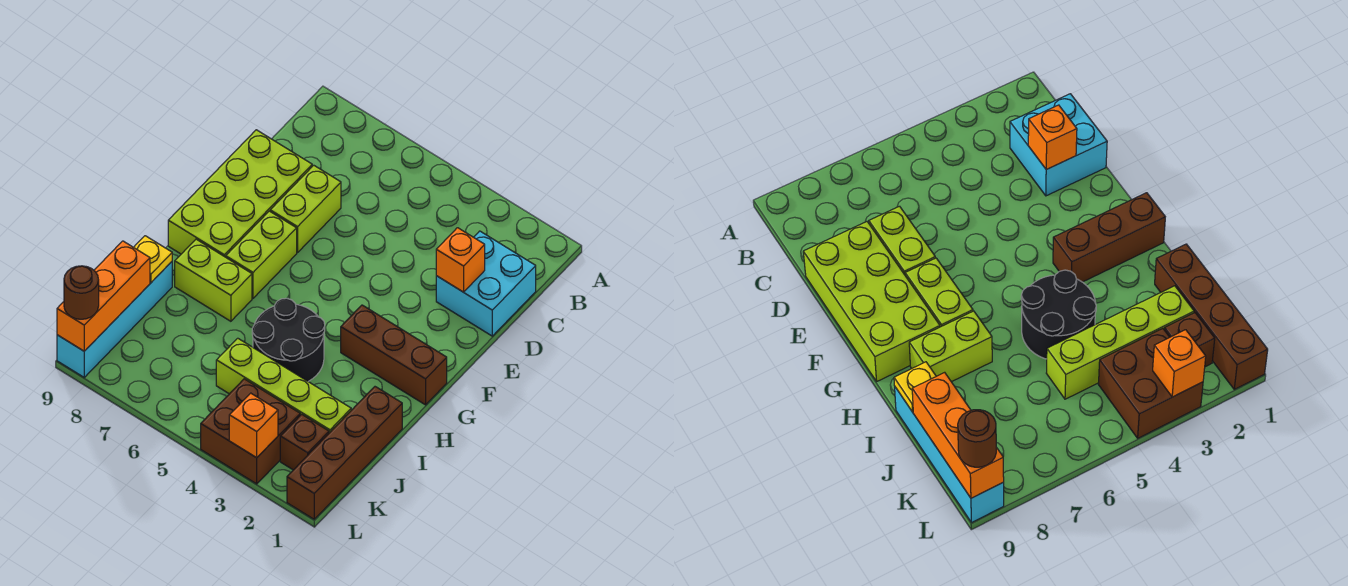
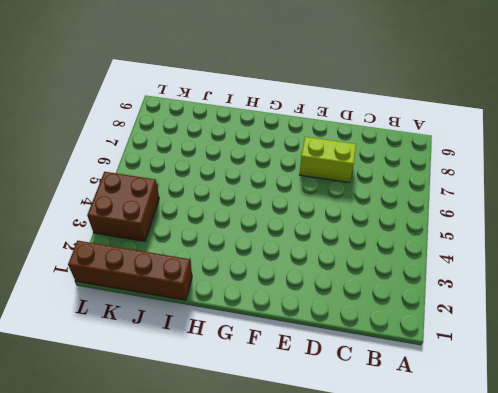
none -> cyan brick C1:D2 level 1
none -> lime brick D8:G9 level 1
none -> lime brick F7:G7 level 1

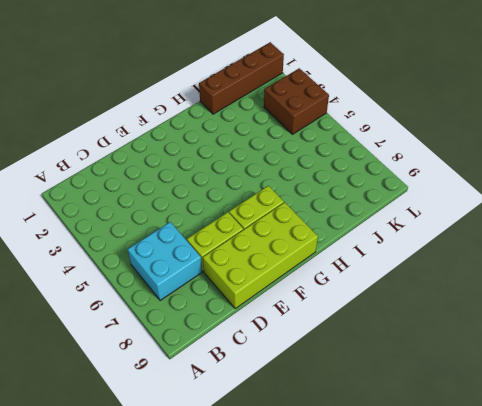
cyan brick B6:C7 level 1 -> cyan brick C1:D2 level 1
none -> brown brick G1:G3 level 1
none -> black round brick H4:I5 level 1
none -> lime brick H7:H8 level 1

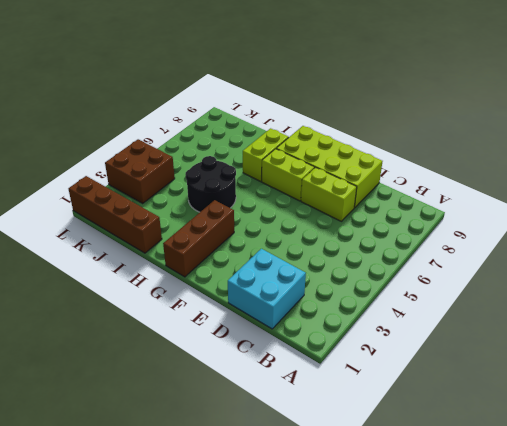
none -> cyan brick I9:L9 level 1
none -> lime brick J2:J5 level 1
none -> brown brick K2 level 1

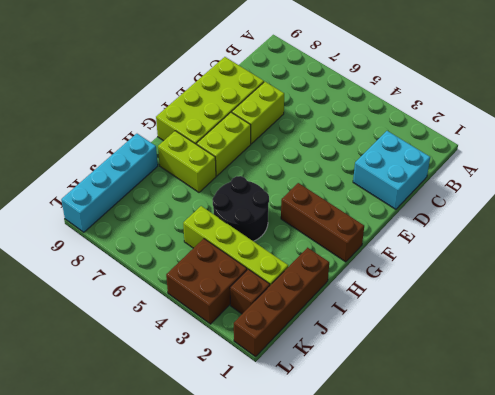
none -> orange brick D2 level 2
none -> yellow plate I9 level 2
none -> orange brick J9:L9 level 2

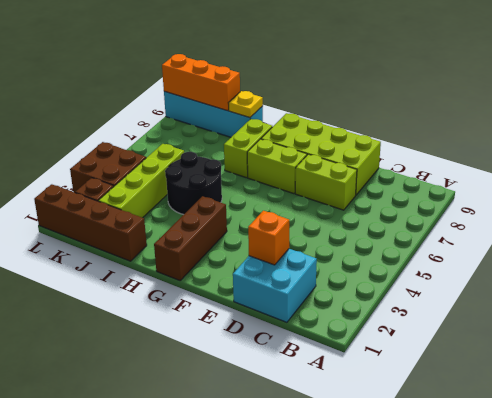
none -> orange brick L3 level 2
none -> brown round brick L9 level 3

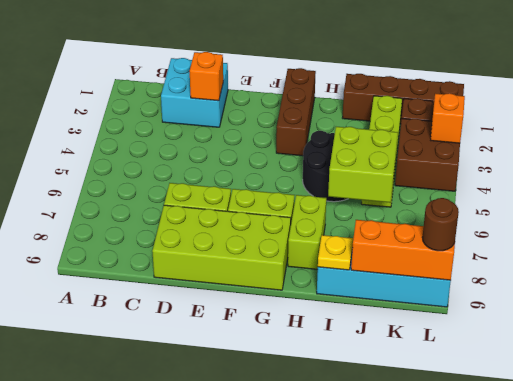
lime brick I5:J6 level 2 -> none

